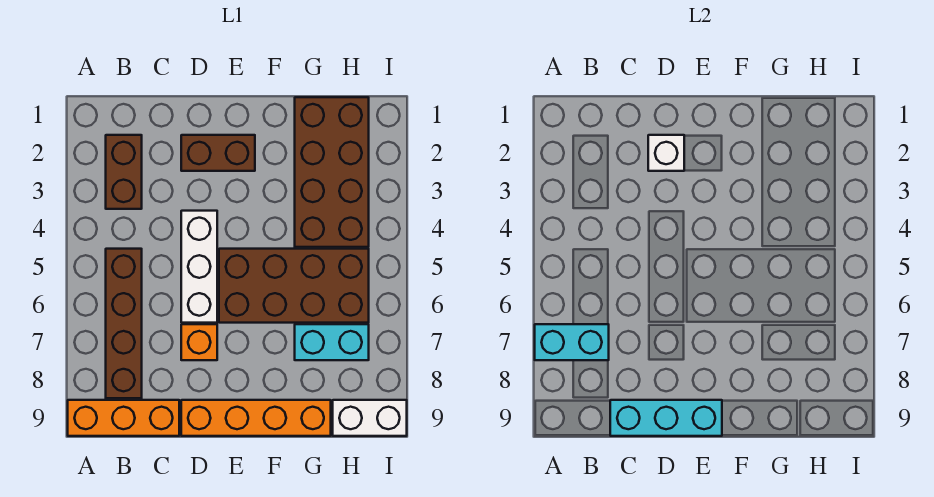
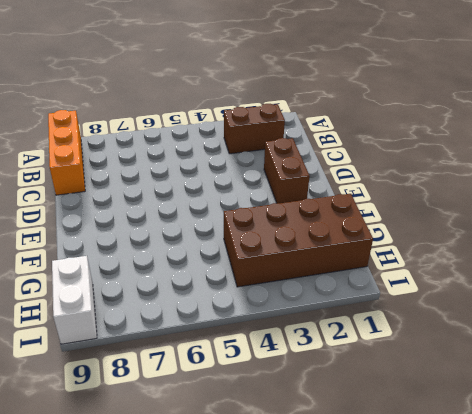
none -> brown brick B5:B8 level 1
none -> white brick D4:D6 level 1
none -> orange brick D7 level 1

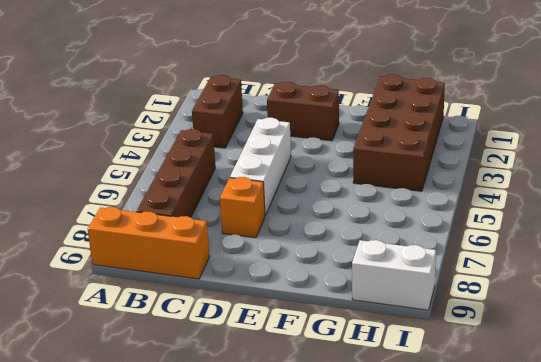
none -> orange brick D9:G9 level 1
none -> brown brick E5:H6 level 1
none -> cyan brick G7:H7 level 1

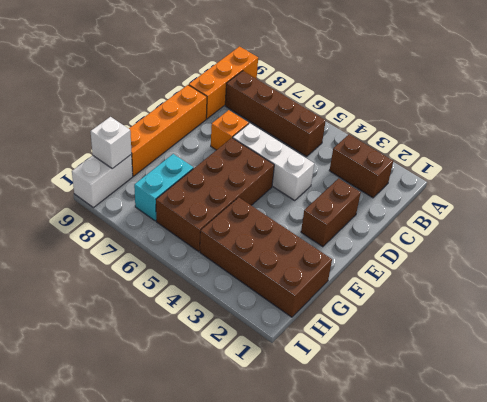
white brick H9 level 2 -> white brick D2 level 2
none -> cyan brick A7:B7 level 2
none -> cyan brick C9:E9 level 2

